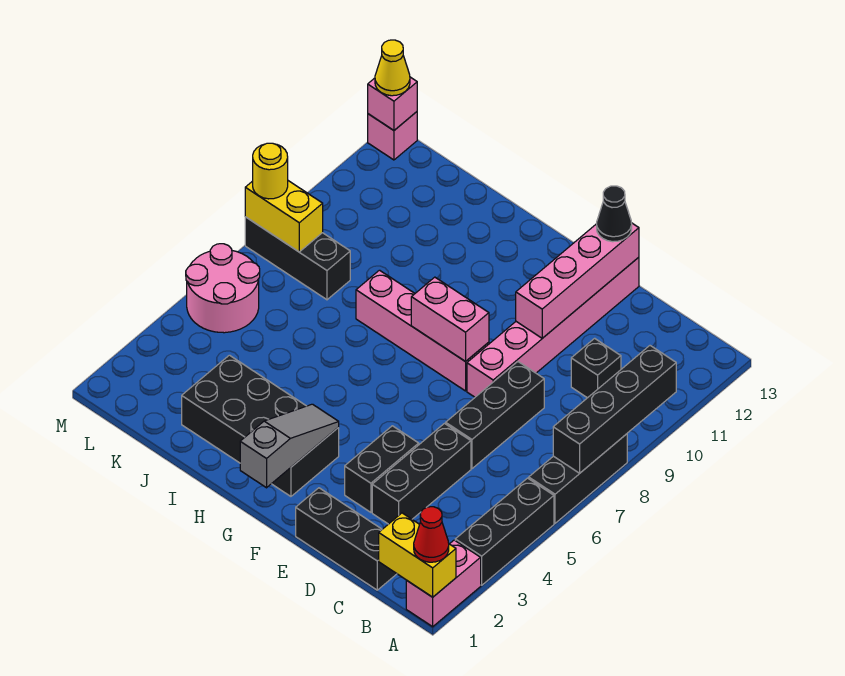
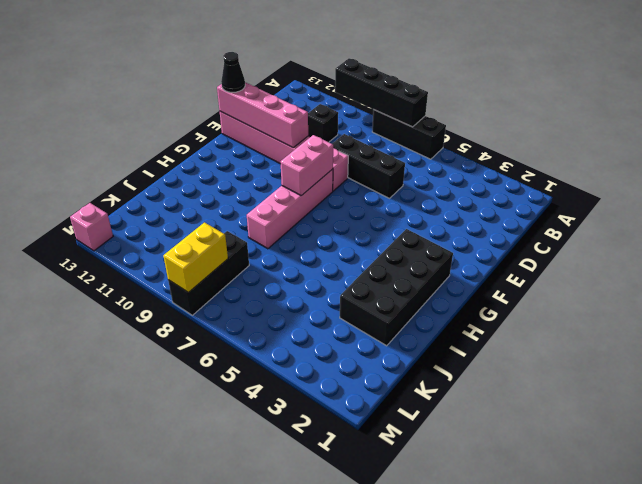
none -> pink brick A1:A2 level 1
none -> black brick A3:A5 level 1
none -> black brick C1:E1 level 1

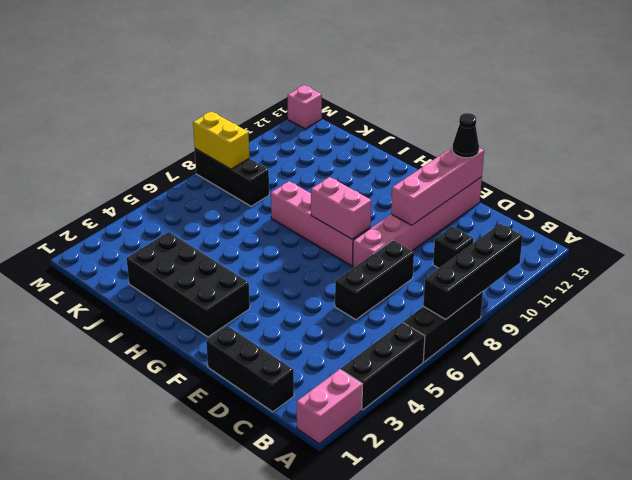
none -> black brick D3:D5 level 1
none -> black brick E3:E4 level 1
none -> pink round brick L5:M6 level 1

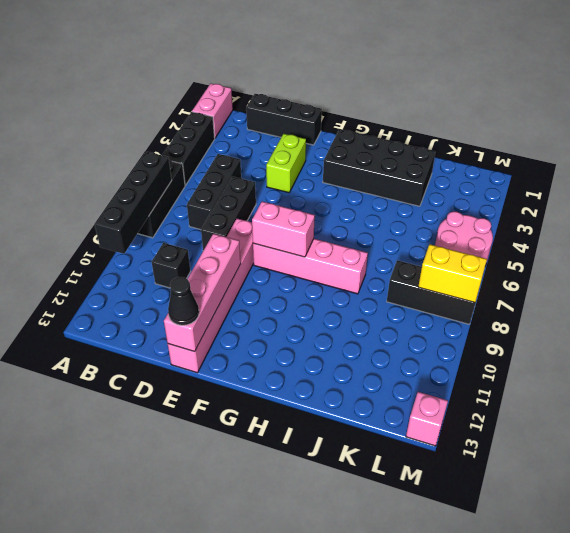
black brick C5:C7 level 1 -> black brick D3:D5 level 1
lime brick E3:E4 level 1 -> black brick E3:E4 level 1
none -> yellow brick A1:B1 level 2
none -> grey slope G1:G3 level 2 top 1
none -> pink brick M13 level 2

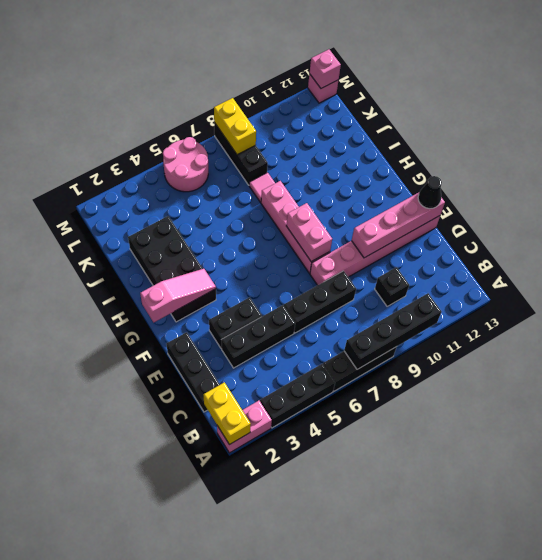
pink slope G1:G3 level 2 top 1 -> grey slope G1:G3 level 2 top 1
pink tile J8 level 1 -> none
none -> red cone A1 level 3
none -> yellow round brick M8 level 3
none -> yellow cone M13 level 3

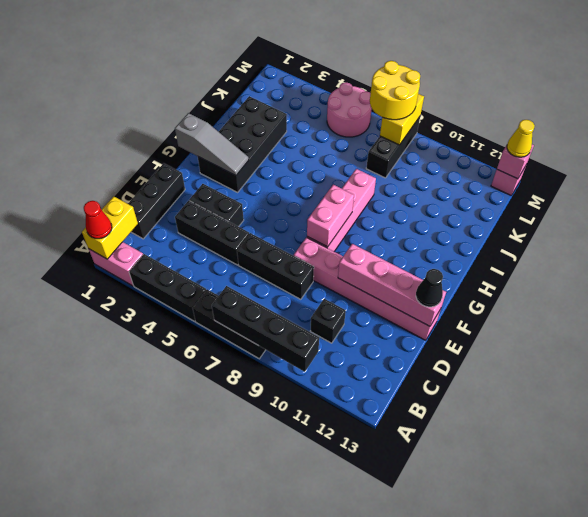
yellow round brick L7:M8 level 3 -> yellow round brick M8 level 3

